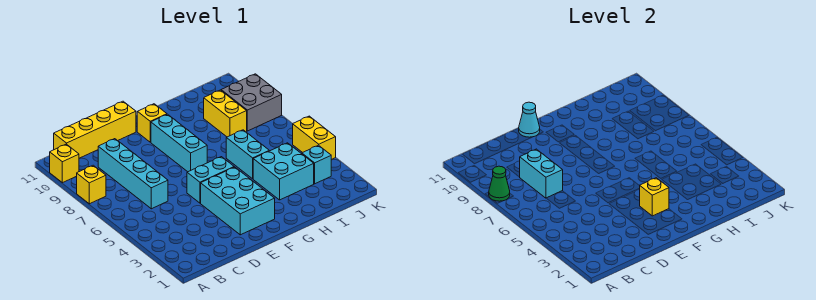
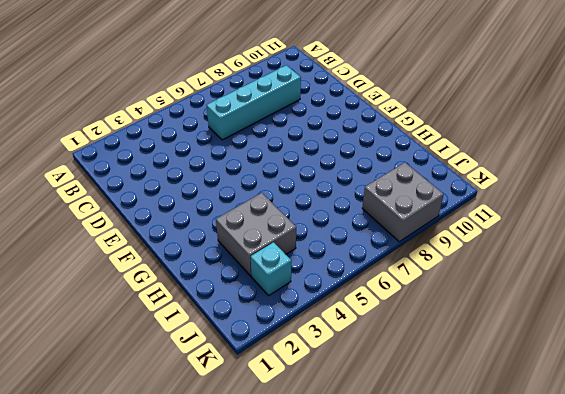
grey brick H3:I4 level 1 -> cyan brick H3:I4 level 1
none -> yellow brick A8 level 1
none -> yellow brick A10 level 1
none -> yellow brick B11:E11 level 1

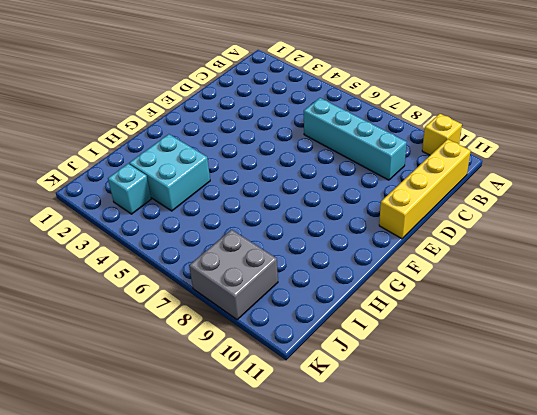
none -> yellow brick A8 level 1
none -> cyan brick E2:F4 level 1
none -> cyan brick E5:F5 level 1

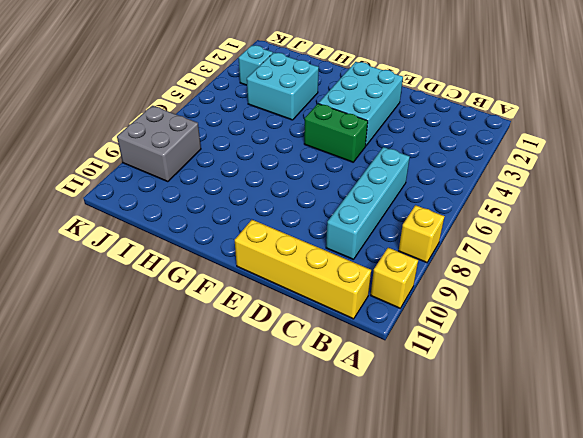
green brick E5:F5 level 1 -> cyan brick E5:F5 level 1
none -> cyan brick F7:F9 level 1
none -> yellow brick F10 level 1
none -> cyan brick H5:H6 level 1

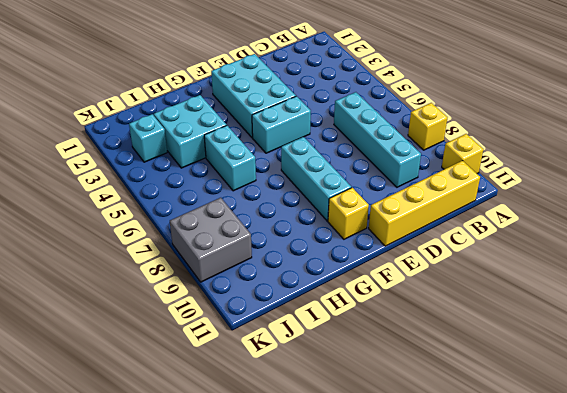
none -> yellow brick I8:I9 level 1
none -> yellow brick K4:K5 level 1
none -> green cone A8 level 2

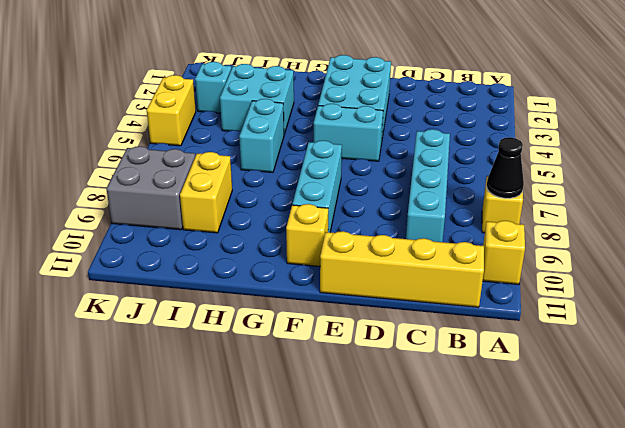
black cone A8 level 2 -> green cone A8 level 2
none -> cyan brick C7:C8 level 2
none -> cyan cone E11 level 2
none -> yellow brick F3 level 2

